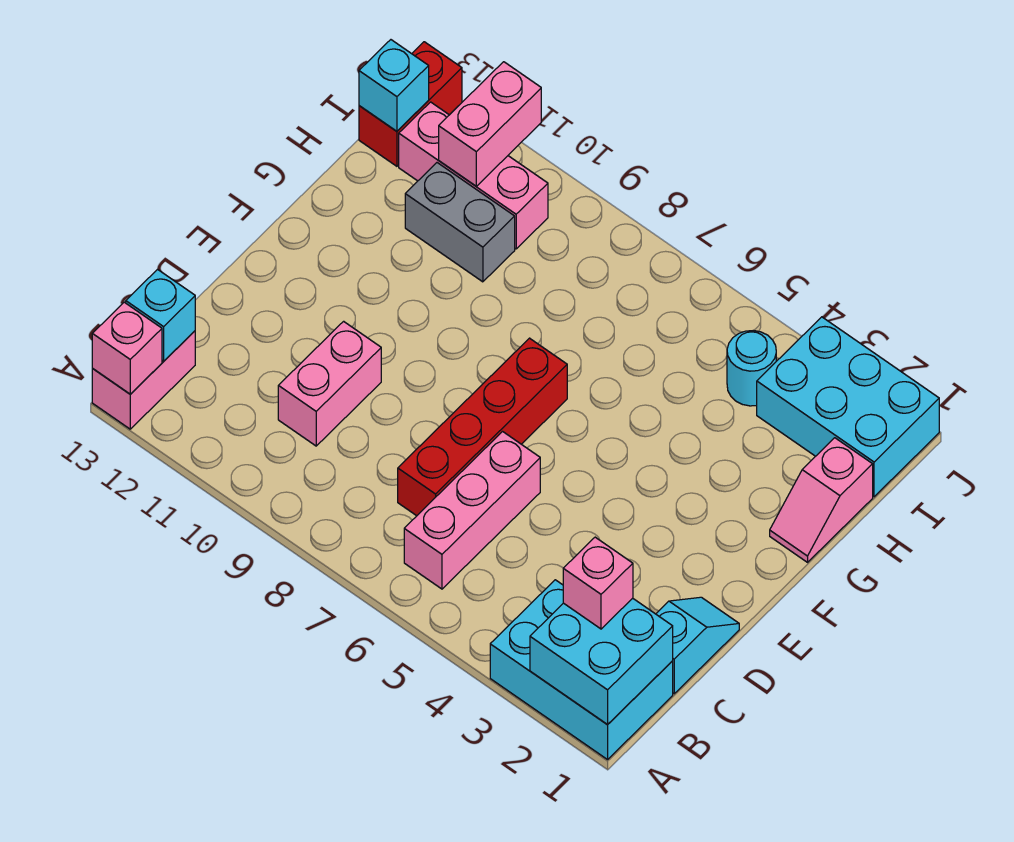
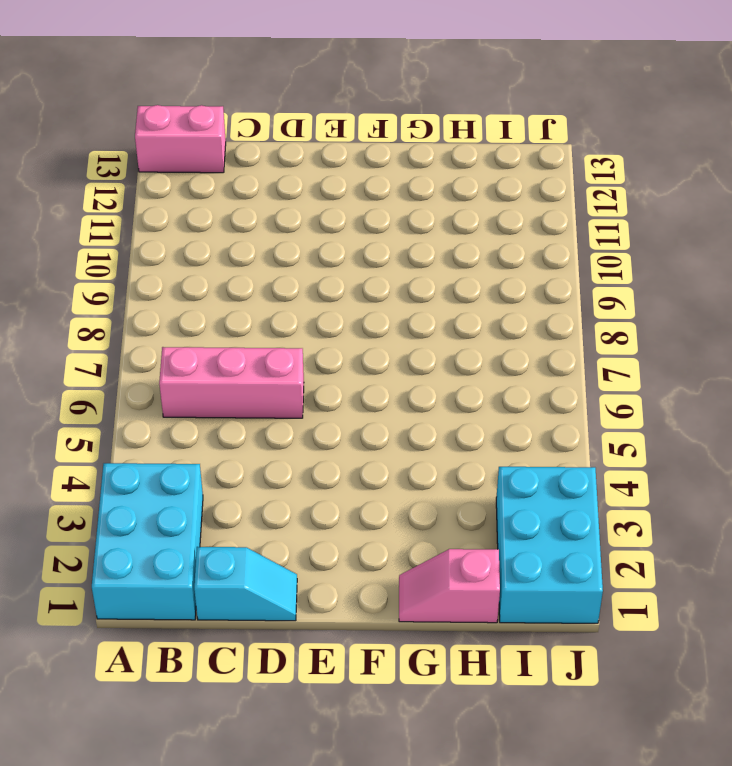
none -> red brick C7:F7 level 1
none -> pink brick C10:D10 level 1
none -> grey brick H10:H11 level 1

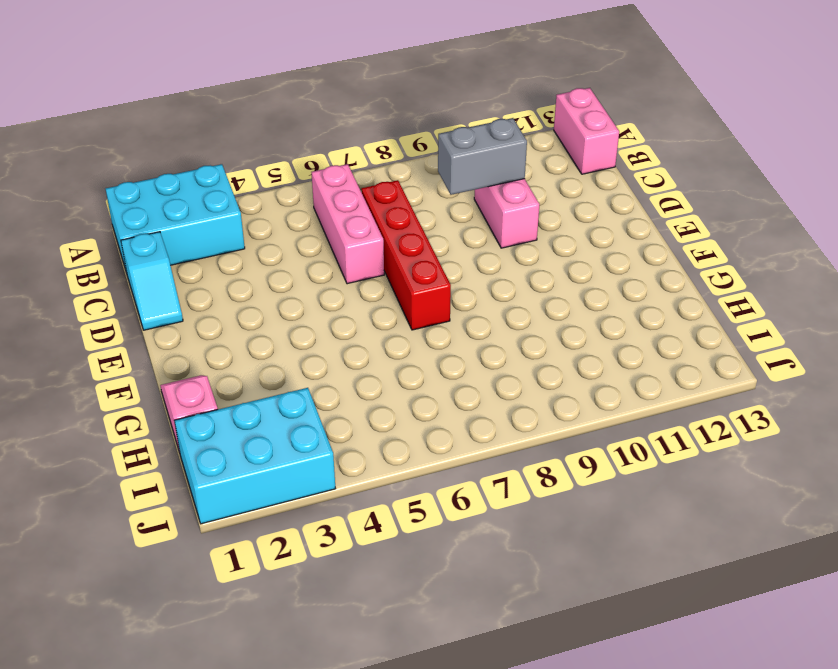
grey brick C9:C10 level 2 -> grey brick H10:H11 level 1
none -> cyan round brick I4 level 1
none -> pink brick I10:I12 level 1
none -> red brick I13:J13 level 1

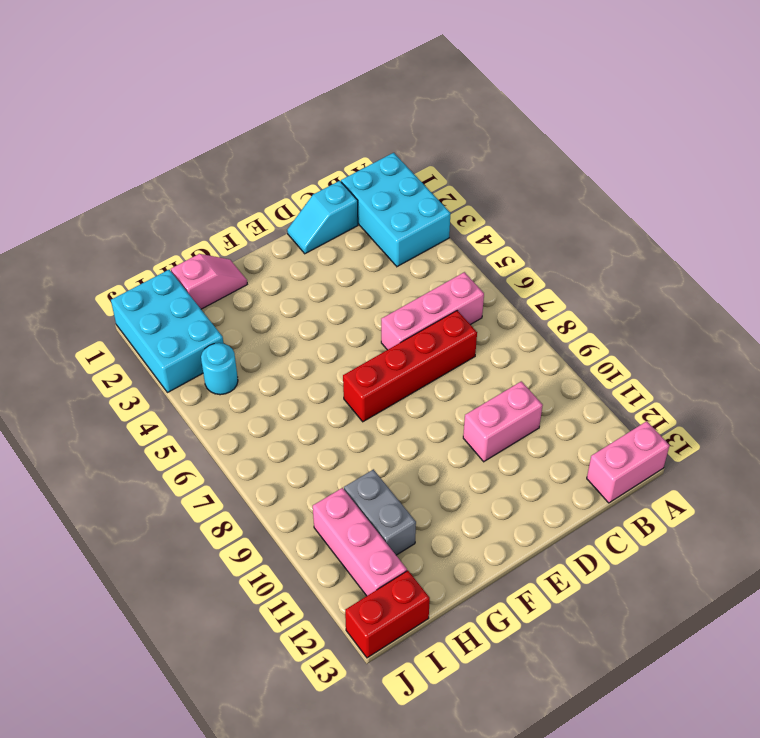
none -> cyan brick A1:B2 level 2
none -> pink brick A13 level 2
none -> cyan brick B13 level 2

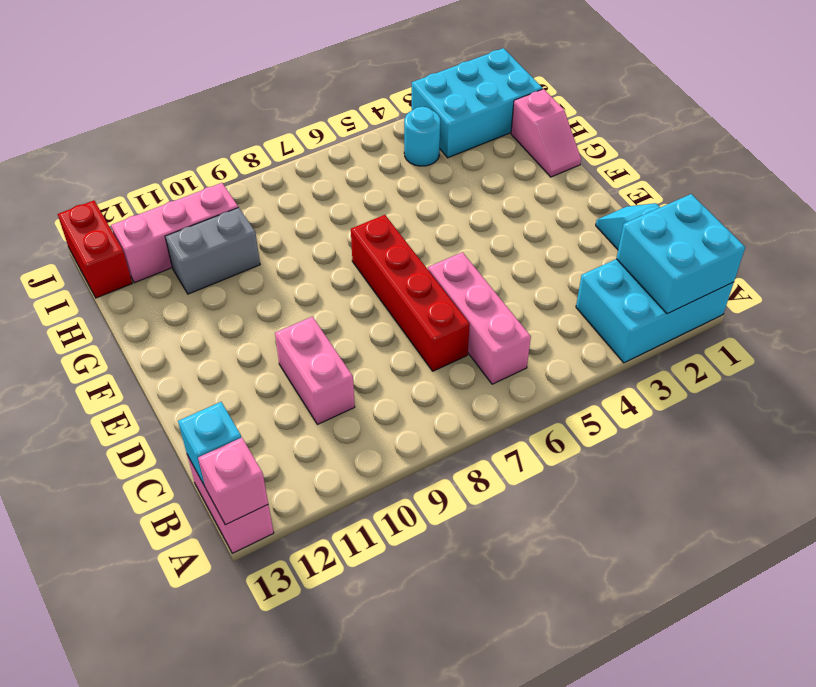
none -> pink brick I11:J11 level 2
none -> cyan brick I13 level 2
none -> pink brick B2 level 3

